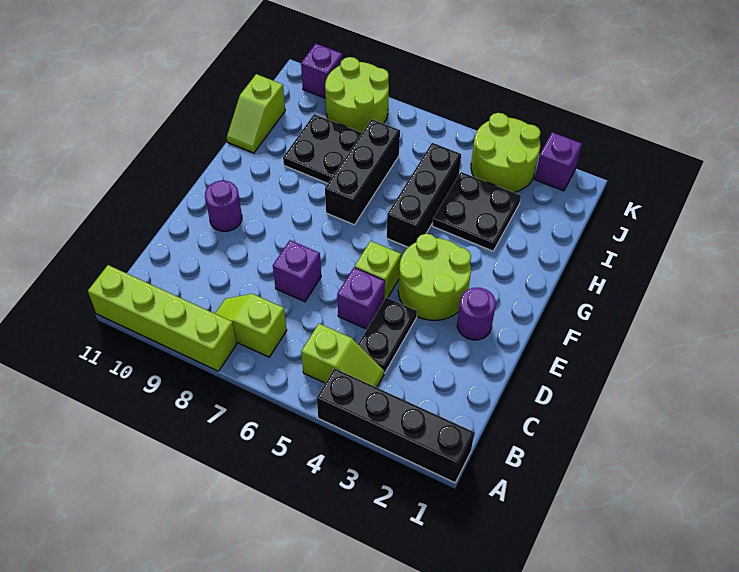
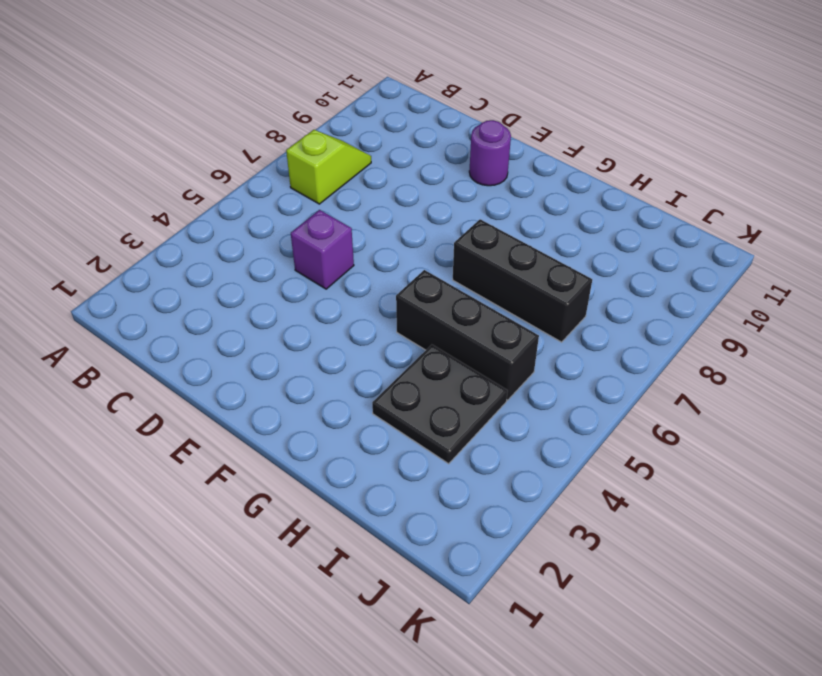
none -> black brick A1:A4 level 1
none -> lime brick A8:A11 level 1
none -> lime slope B4:B5 level 1 top 5

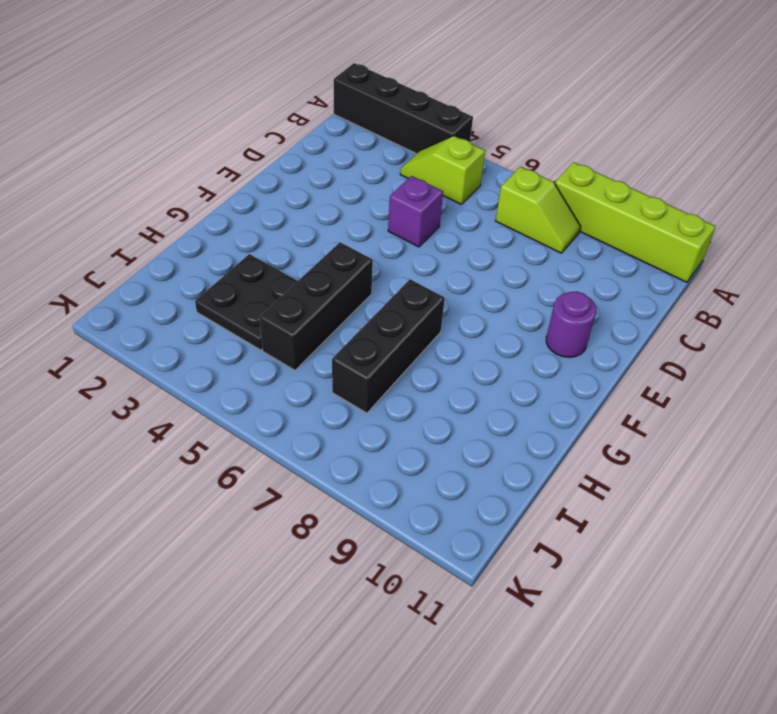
none -> black plate C4:D4 level 1
none -> purple brick D7 level 1
none -> purple round brick E2 level 1

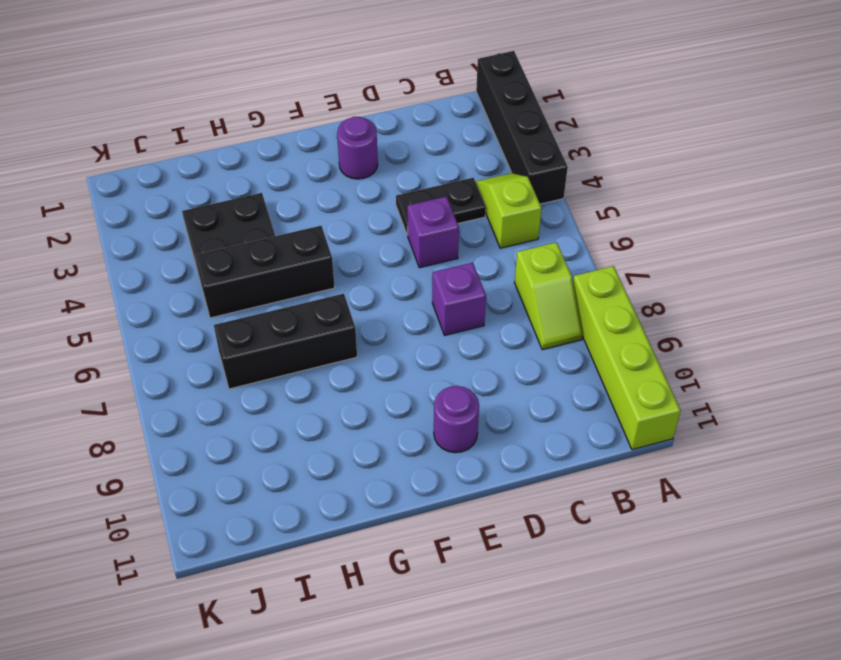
none -> lime round brick E3:F4 level 1
none -> lime brick E5 level 1
none -> black plate H8:I9 level 1

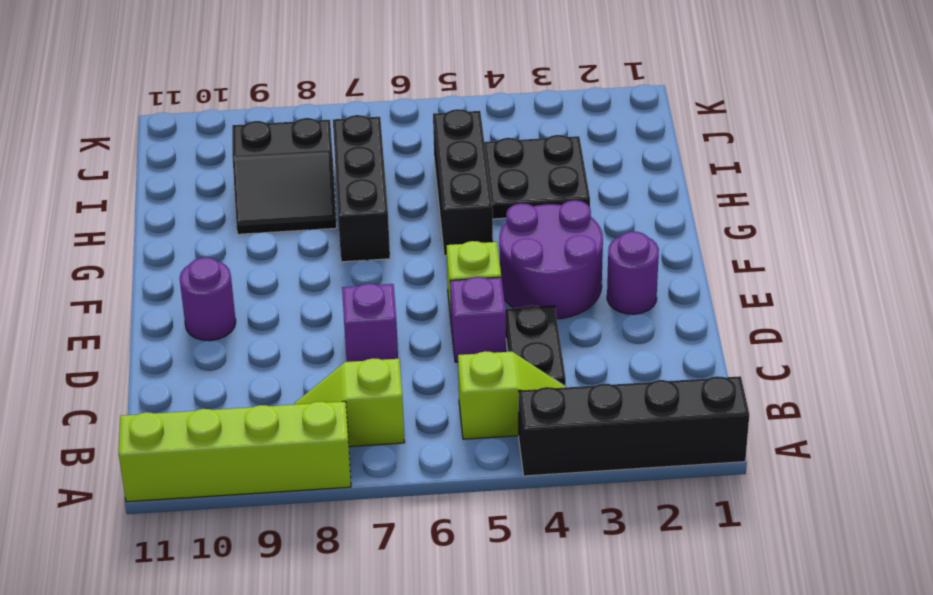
purple round brick E3:F4 level 1 -> lime round brick E3:F4 level 1
black slope H8:I9 level 1 top I -> black plate H8:I9 level 1
none -> lime slope H11:I11 level 1 top I
none -> lime round brick J3:K4 level 1
none -> lime round brick J8:K9 level 1

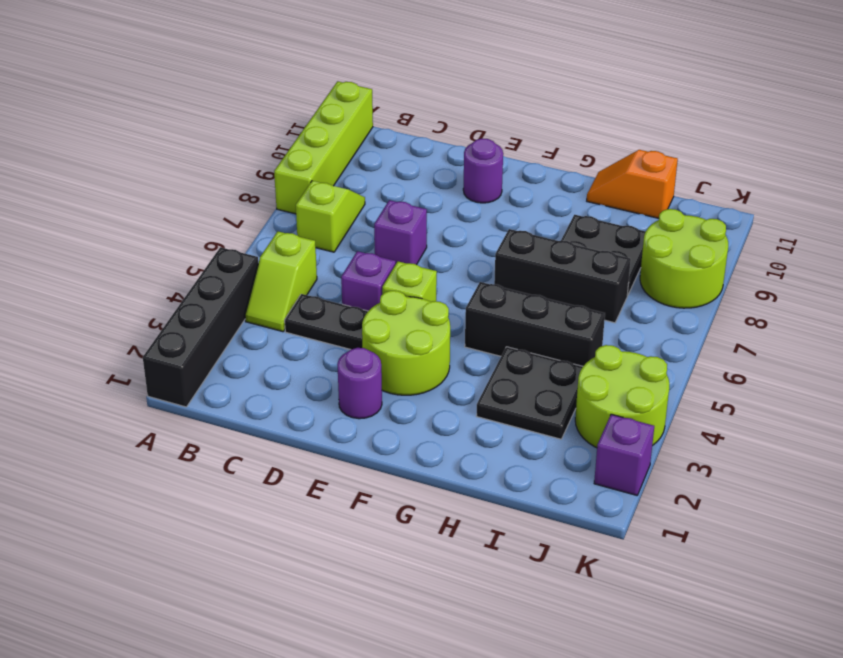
orange slope H11:I11 level 1 top I -> lime slope H11:I11 level 1 top I
none -> purple brick K10 level 1

